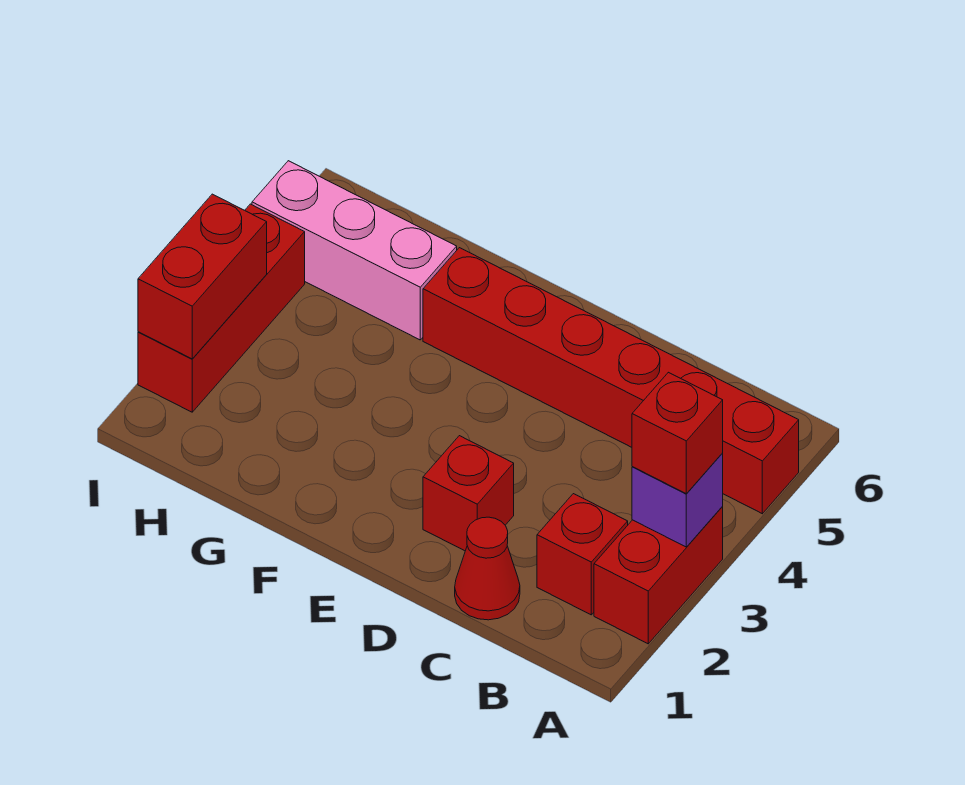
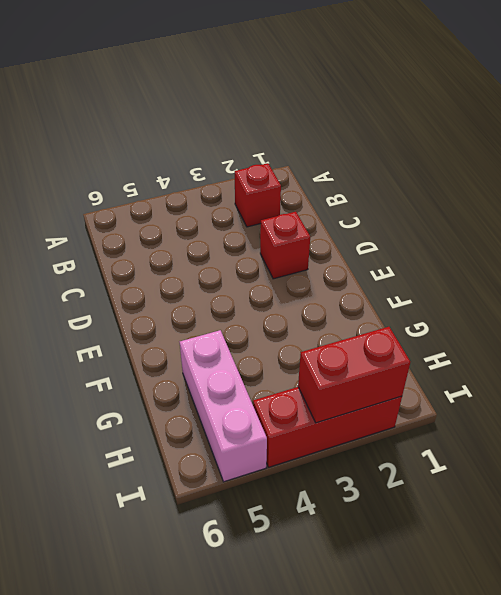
none -> red brick A2:A3 level 1
none -> red brick A5:F5 level 1

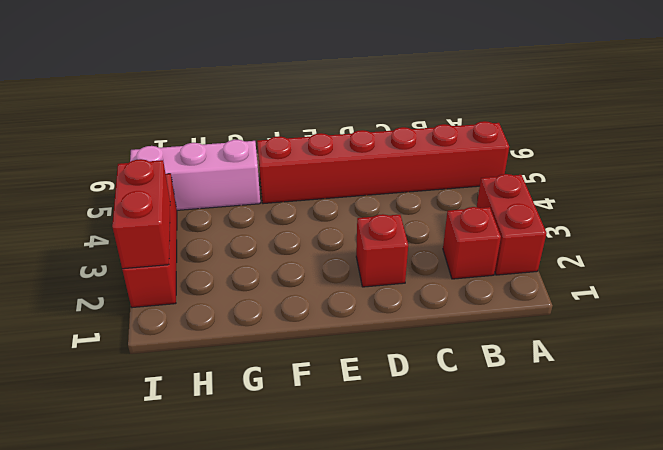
none -> red cone C1 level 1
none -> purple brick A3 level 2

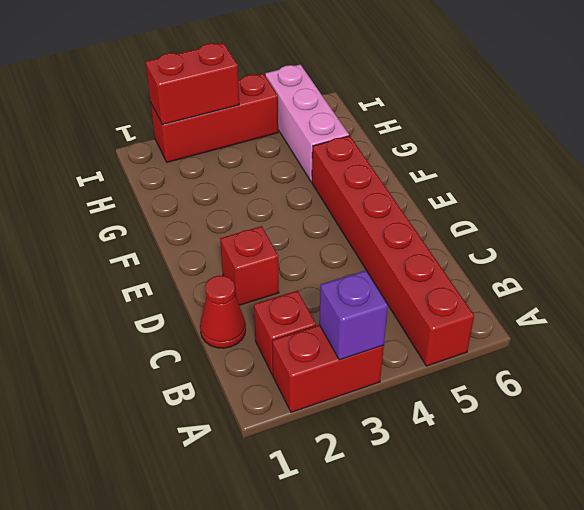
none -> red brick A3 level 3

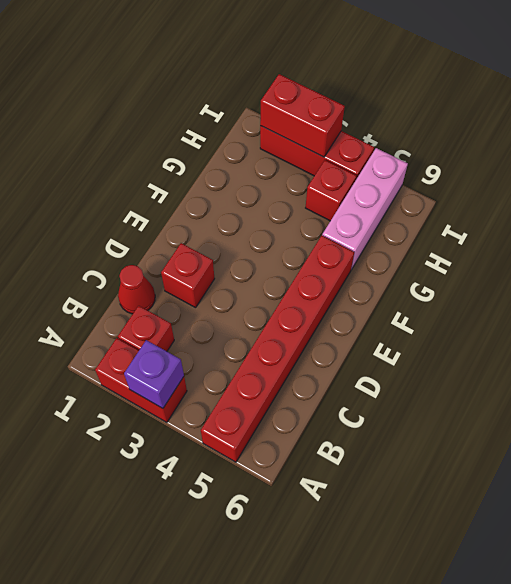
red brick H4 level 1 -> red brick A3 level 3

